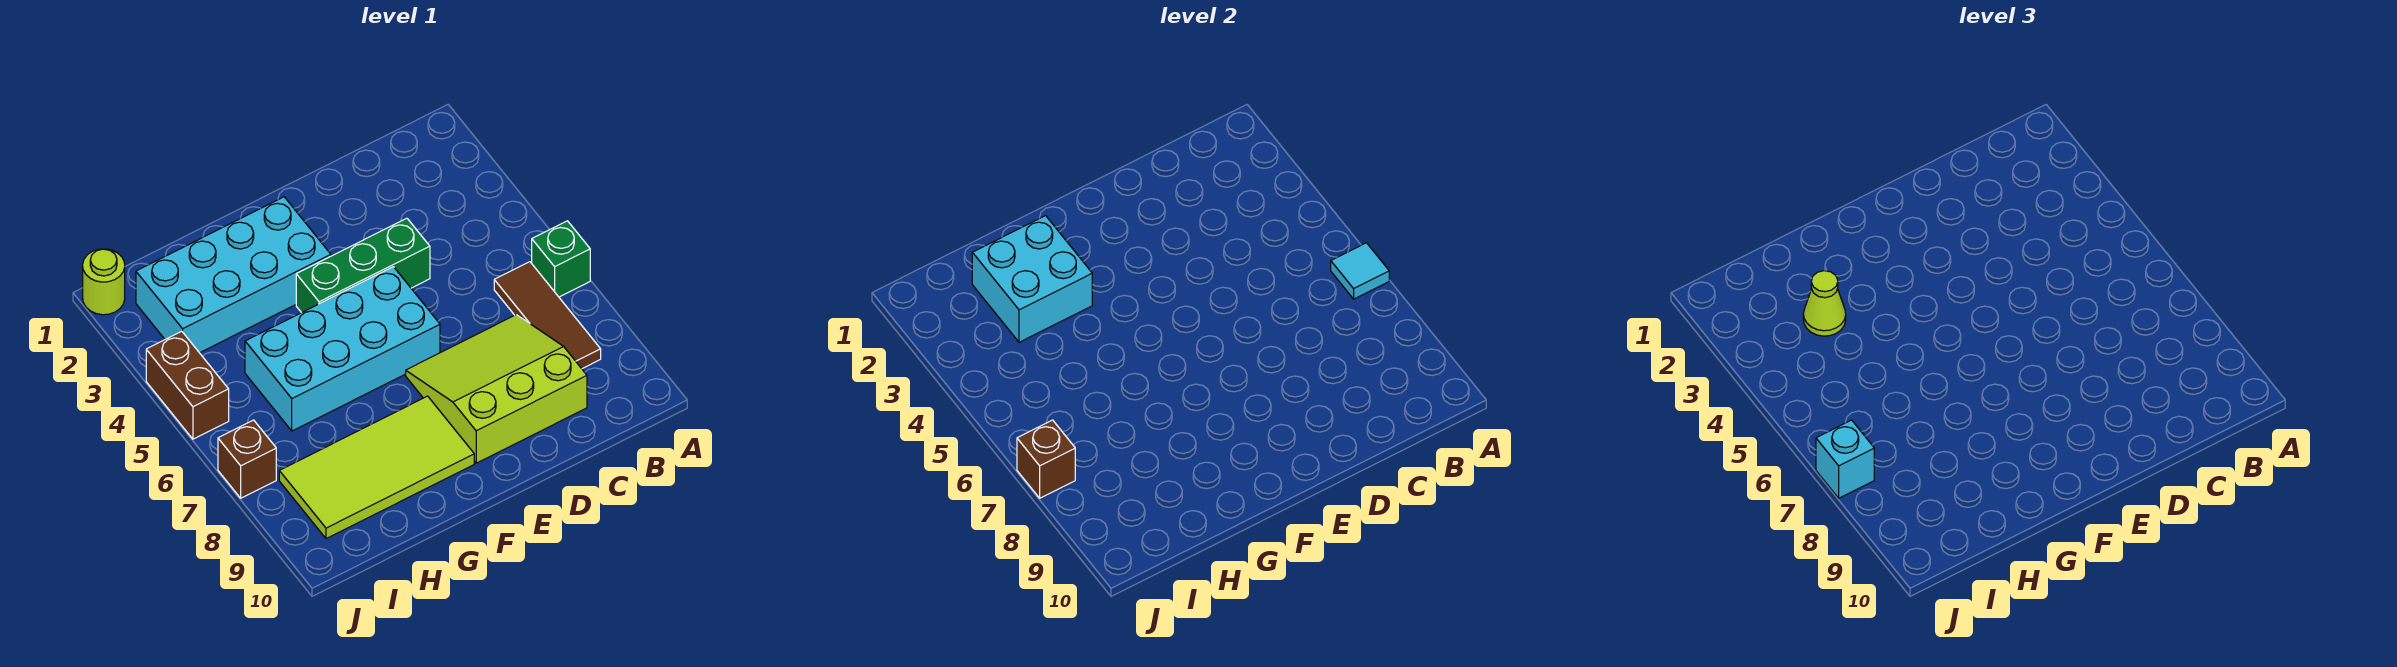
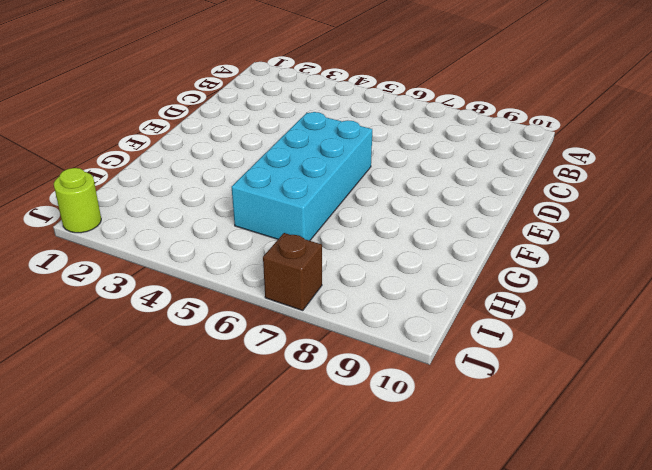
none -> green brick A6 level 1
none -> brown tile B6:B8 level 1
none -> lime slope C7:E9 level 1 top 9

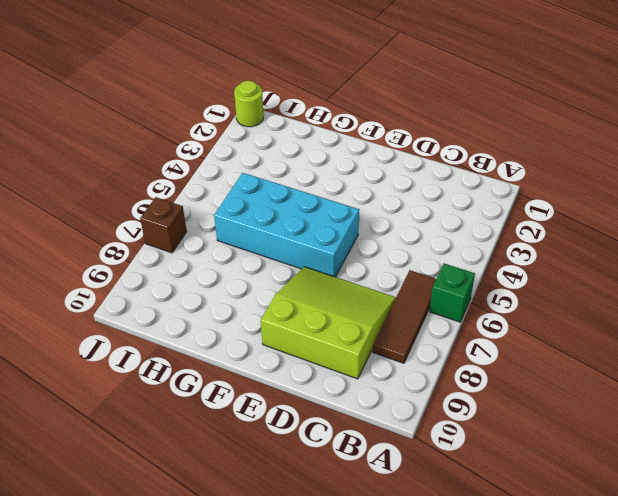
none -> green brick D4:F4 level 1
none -> cyan brick F2:I3 level 1
none -> lime tile F8:I9 level 1

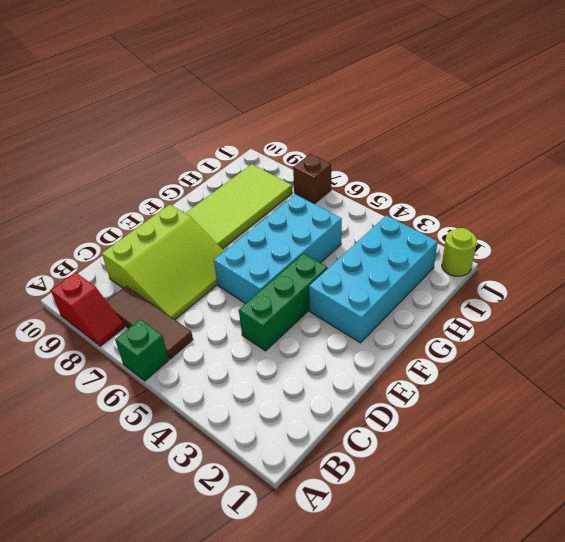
red slope A8:A9 level 1 top 9 -> none
none -> brown brick J4:J5 level 1
none -> cyan tile A6 level 2
none -> cyan brick G2:H3 level 2

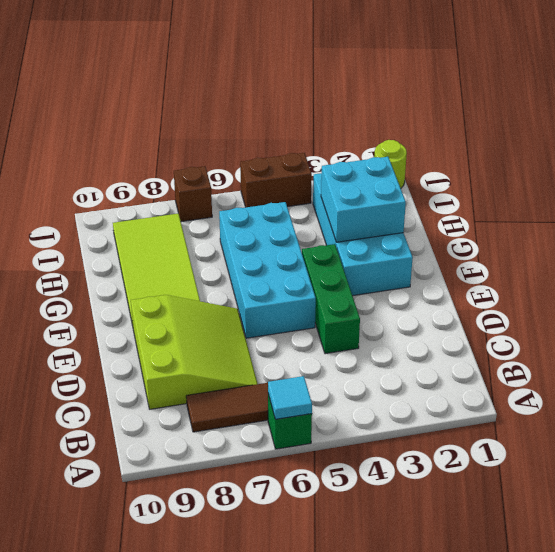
none -> brown brick J7 level 2
none -> lime cone H3 level 3
none -> cyan brick J7 level 3

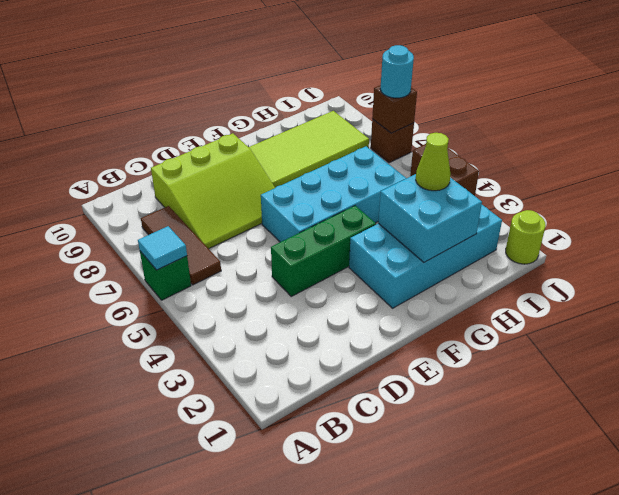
cyan round brick J7 level 3 -> cyan brick J7 level 3

